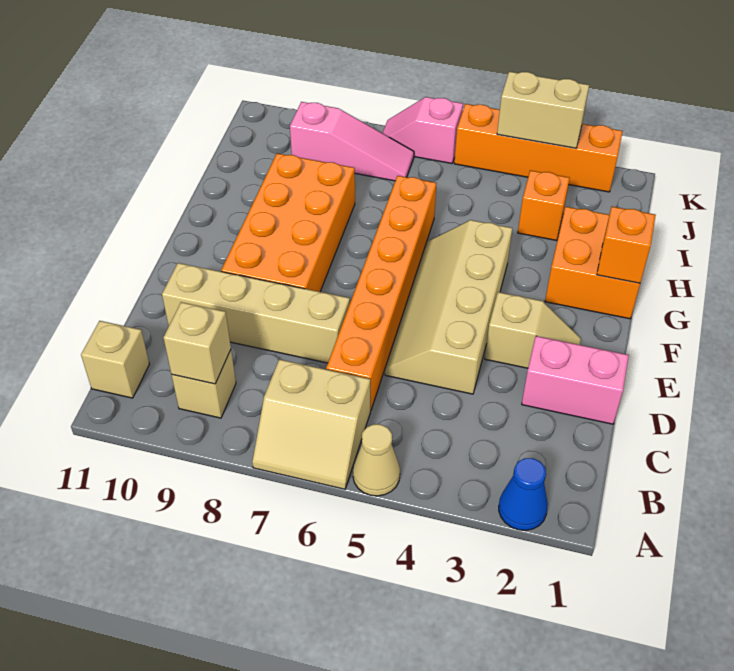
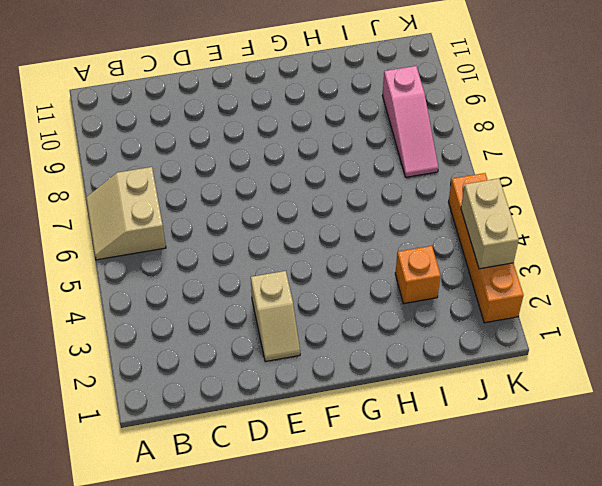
none -> blue cone A2 level 1
none -> tan cone A5 level 1
none -> tan brick B9 level 1

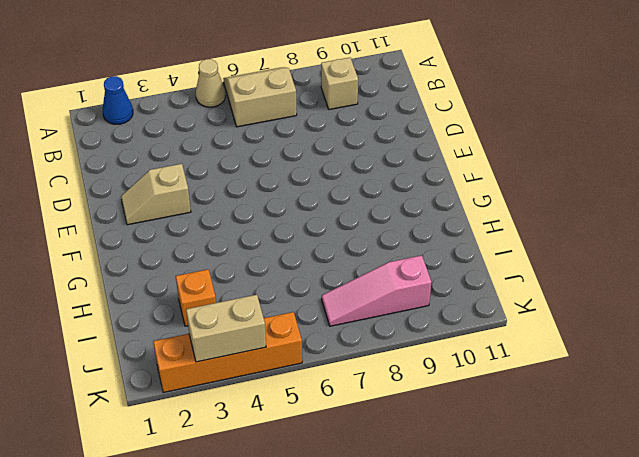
none -> tan brick B11 level 1
none -> orange brick C6:H6 level 1
none -> pink brick D1:D2 level 1

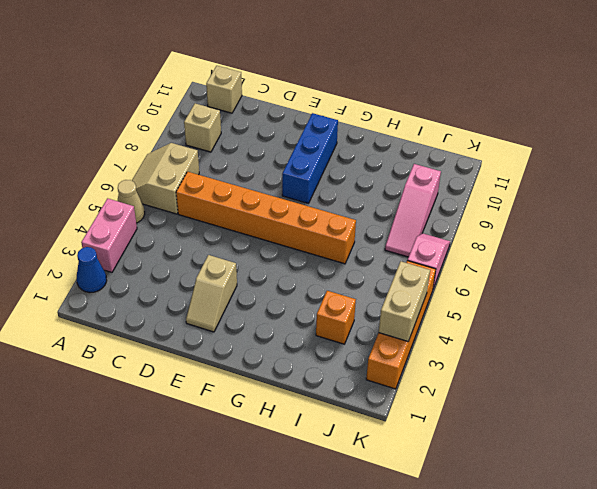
pink brick A3:A4 level 1 -> pink brick D1:D2 level 1
blue brick F8:F10 level 1 -> orange brick E8:H9 level 1
none -> tan slope D4:G5 level 1 top 4
none -> tan brick D7:D10 level 1
none -> orange brick G1:H2 level 1

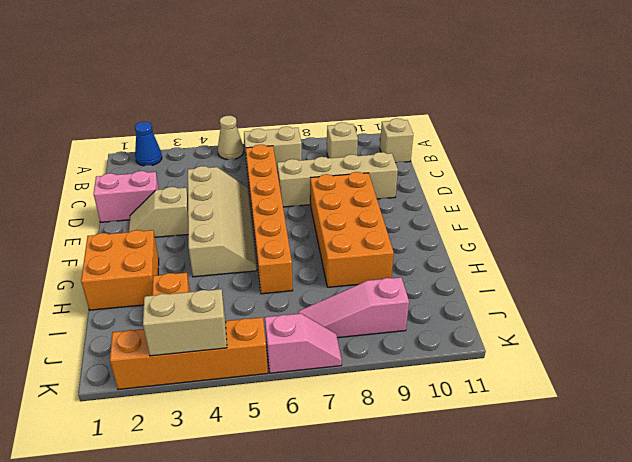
none -> tan brick B9 level 2
none -> orange brick G1 level 2

